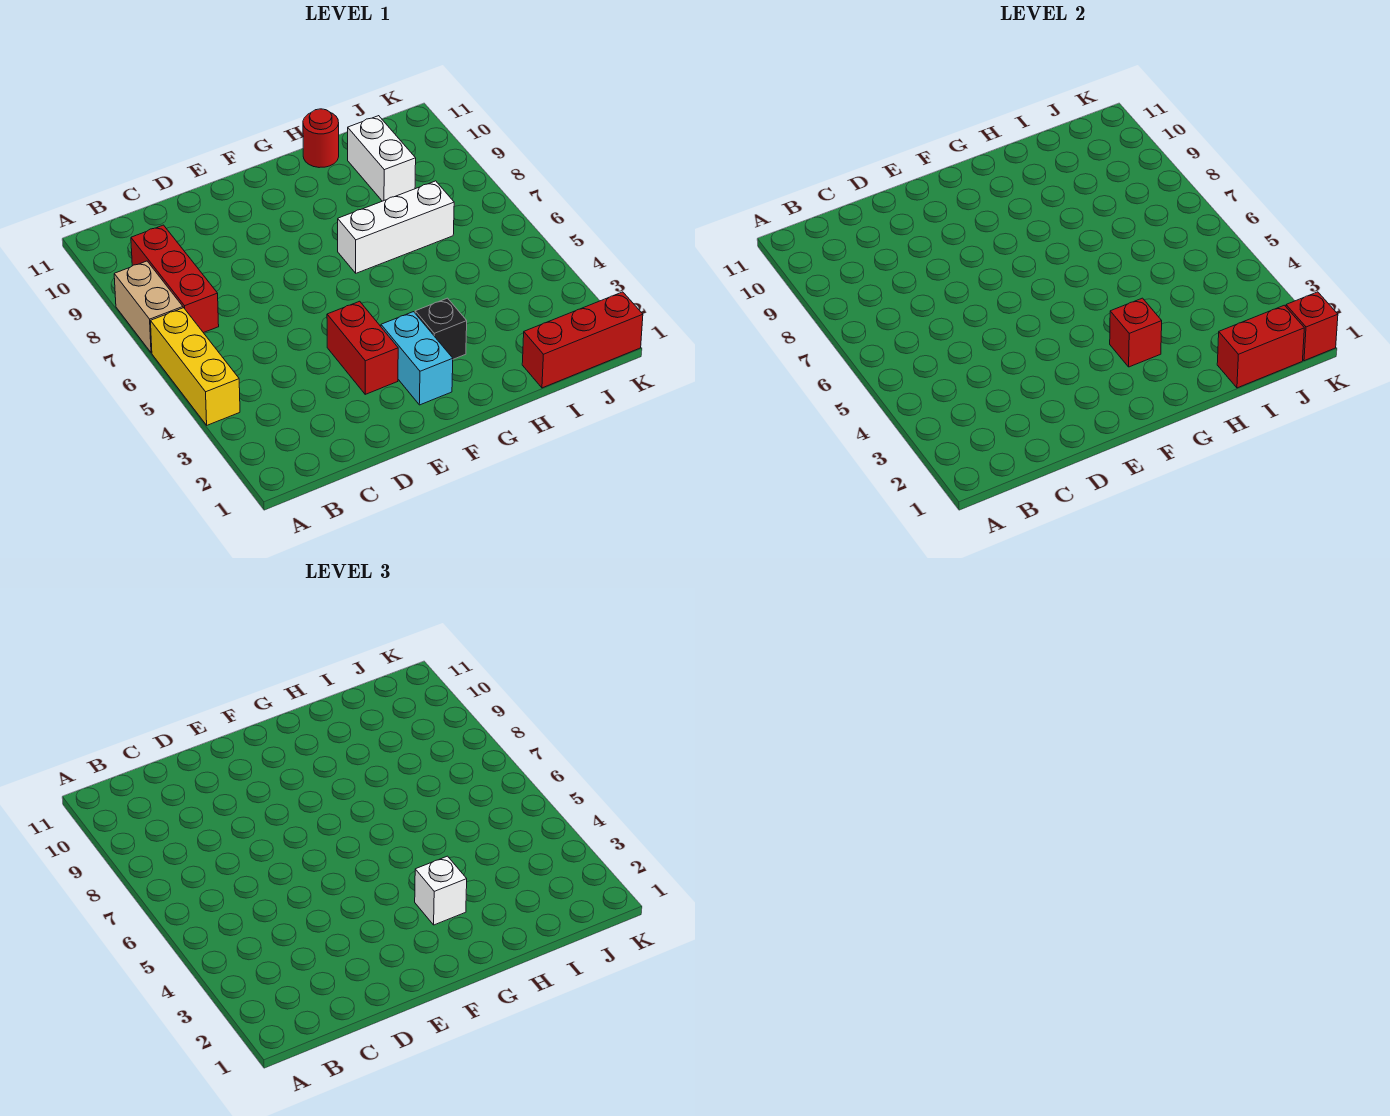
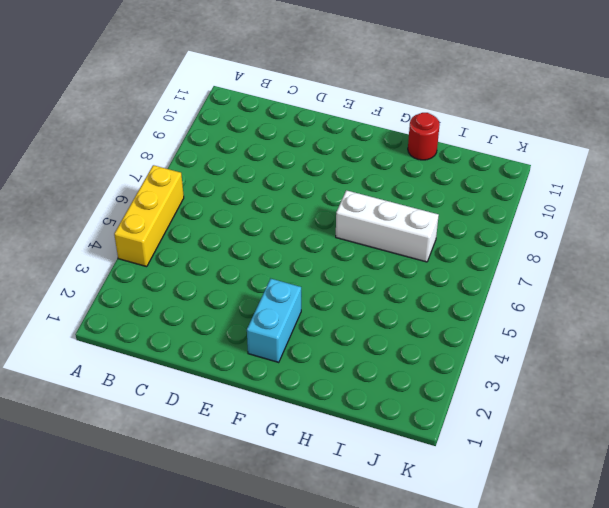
none -> tan brick A7:A8 level 1
none -> red brick B7:B9 level 1
none -> red brick E3:E4 level 1

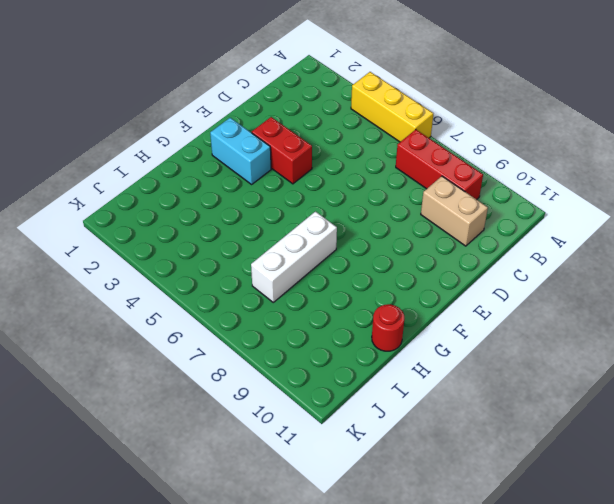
tan brick C9:C10 level 1 -> tan brick A7:A8 level 1
none -> black brick G3 level 1
none -> red brick I1:K1 level 1
none -> white brick I9:I10 level 1

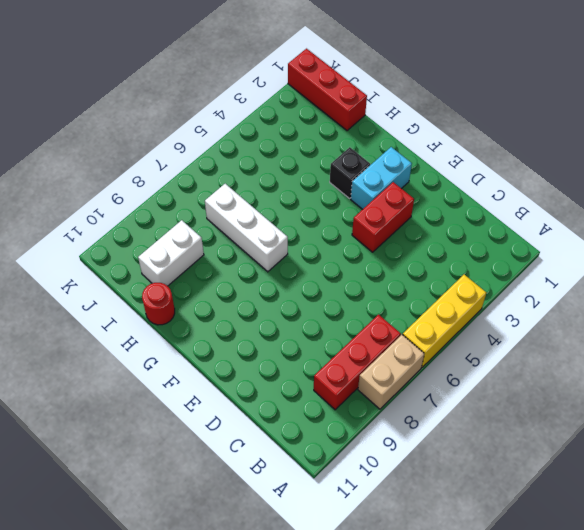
none -> red brick G3 level 2
none -> red brick I1:J1 level 2
none -> red brick K1 level 2

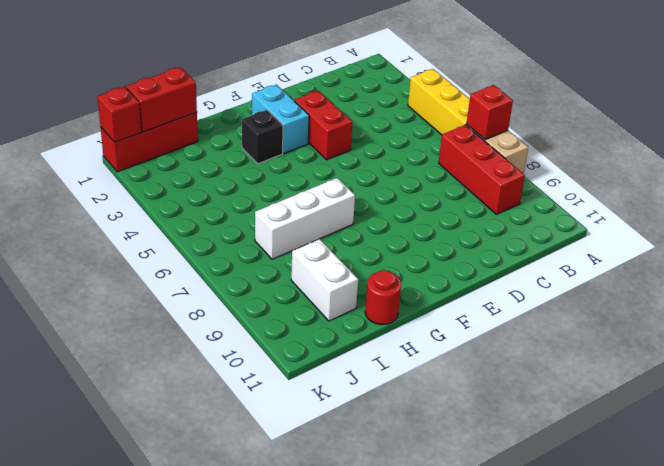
red brick A7 level 2 -> red brick G3 level 2
none -> white brick G3 level 3

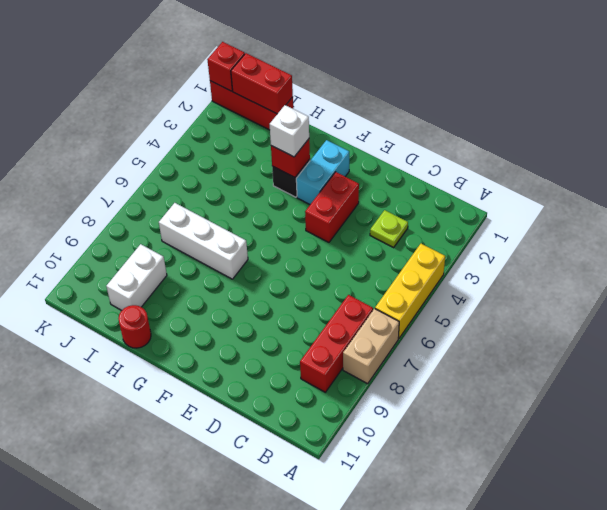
lime plate C3 level 1 -> none

